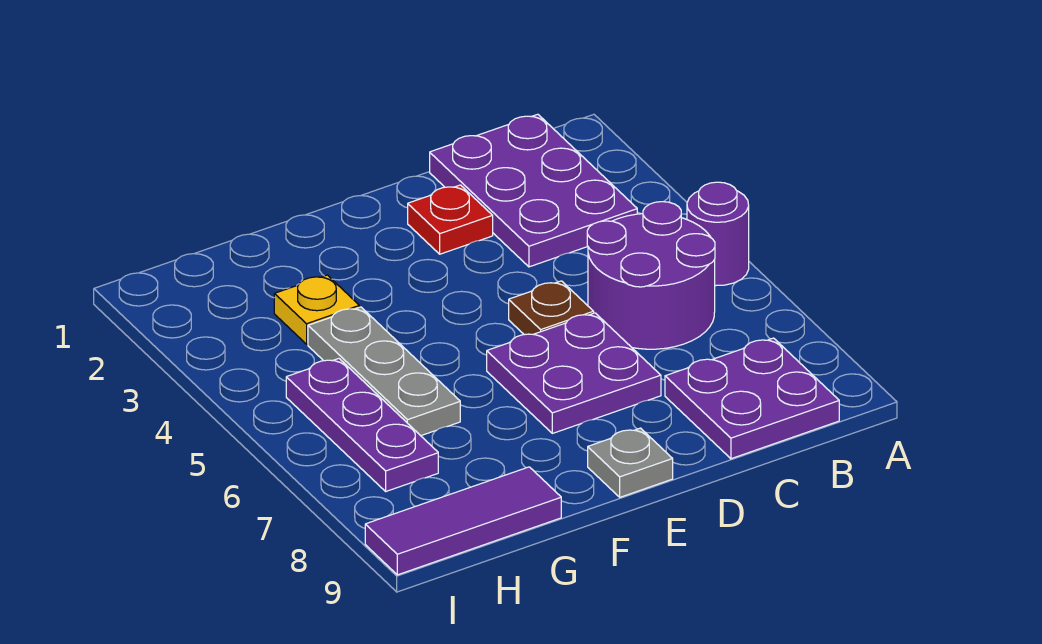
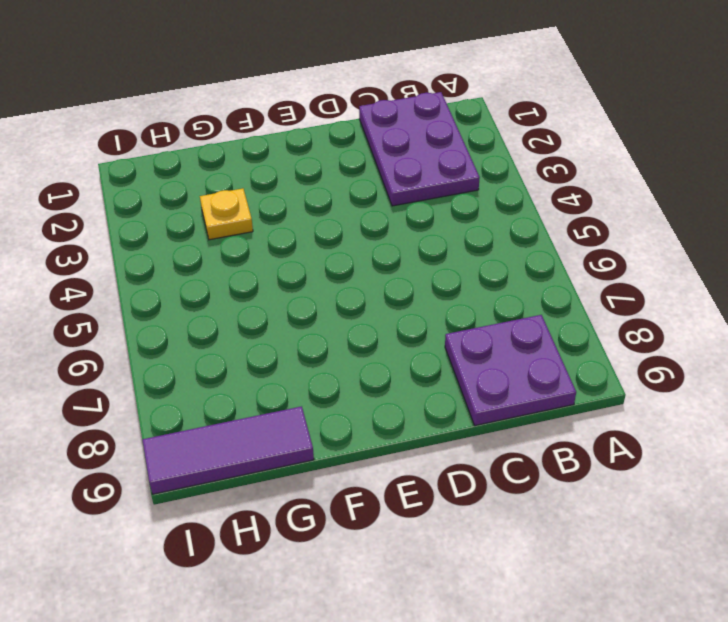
none -> purple round brick A5 level 1
none -> purple round brick B5:C6 level 1
none -> red plate D2 level 1

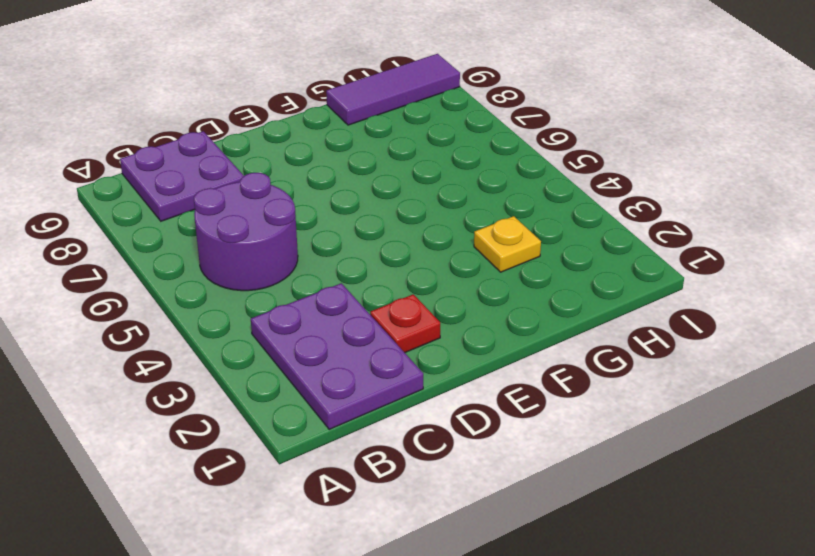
none -> purple round brick A5 level 1
none -> brown plate D5 level 1
none -> purple plate D6:E7 level 1

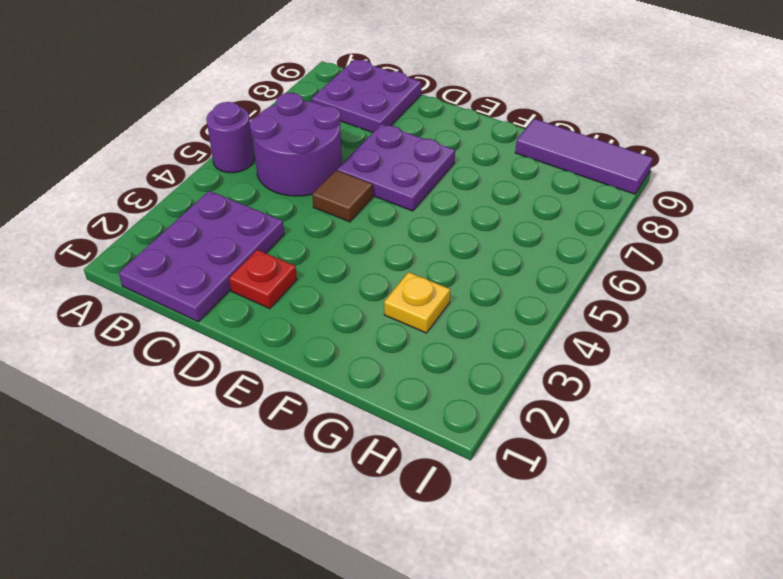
brown tile D5 level 1 -> brown plate D5 level 1
none -> grey plate E9 level 1
none -> grey plate G4:G6 level 1
none -> purple plate H5:H7 level 1

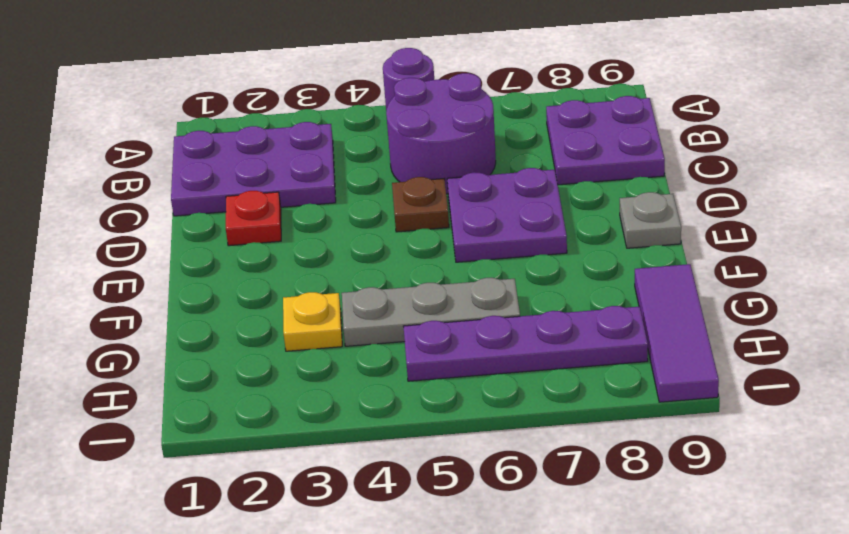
purple plate H5:H8 level 1 -> purple plate H5:H7 level 1

